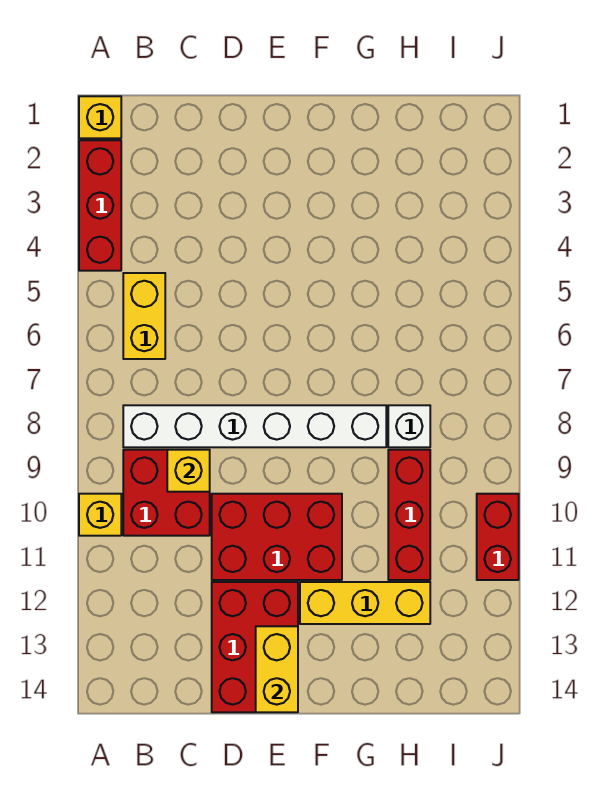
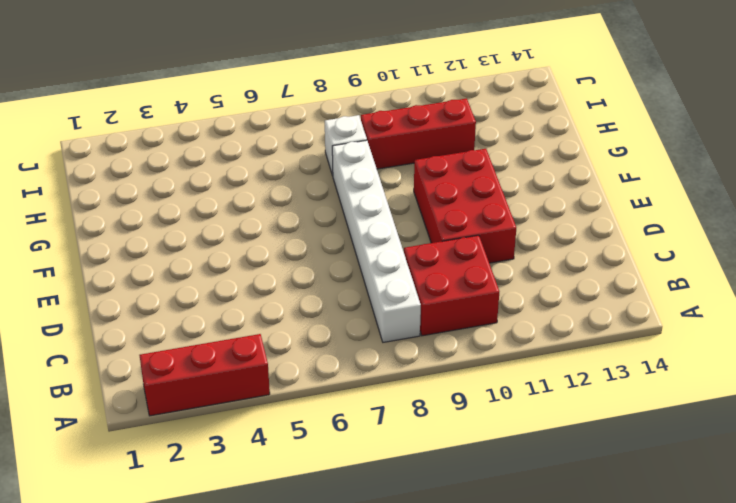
none -> yellow brick A1 level 1
none -> yellow brick A10 level 1
none -> yellow brick B5:B6 level 1

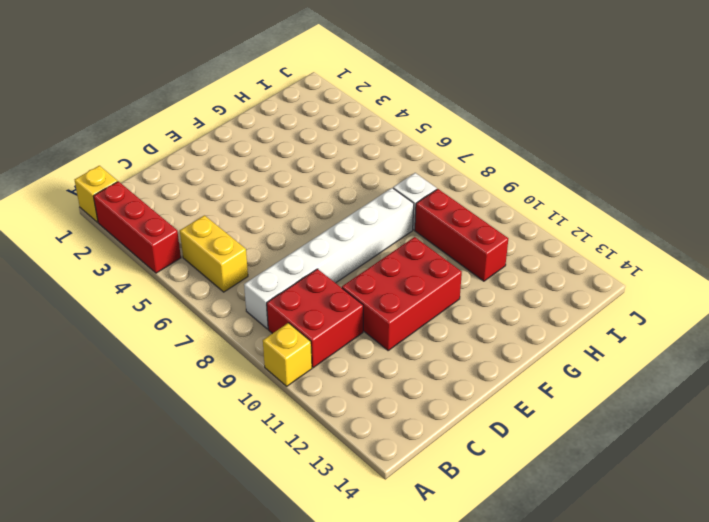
none -> red brick D12:E14 level 1
none -> yellow brick F12:H12 level 1
none -> red brick J10:J11 level 1

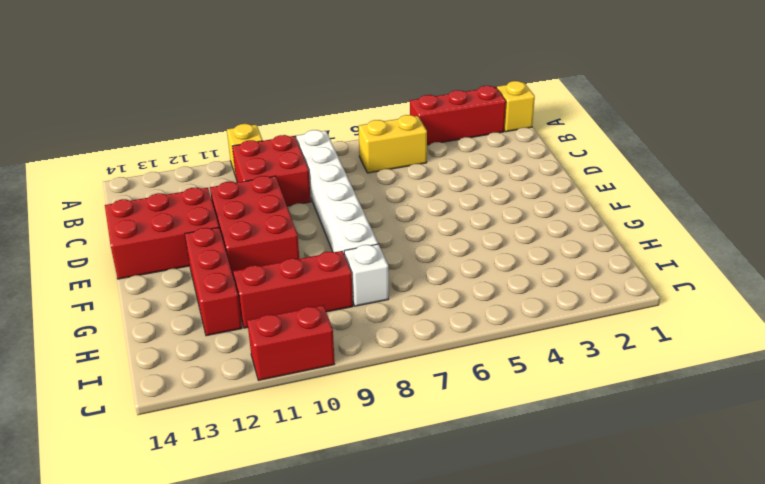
red brick F12:H12 level 1 -> yellow brick F12:H12 level 1
none -> yellow brick C9 level 2
none -> yellow brick E13:E14 level 2

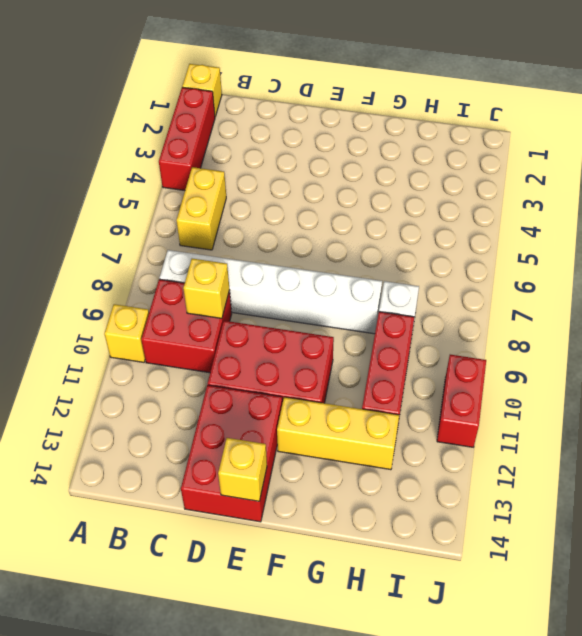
yellow brick E14 level 2 -> yellow brick E13:E14 level 2

